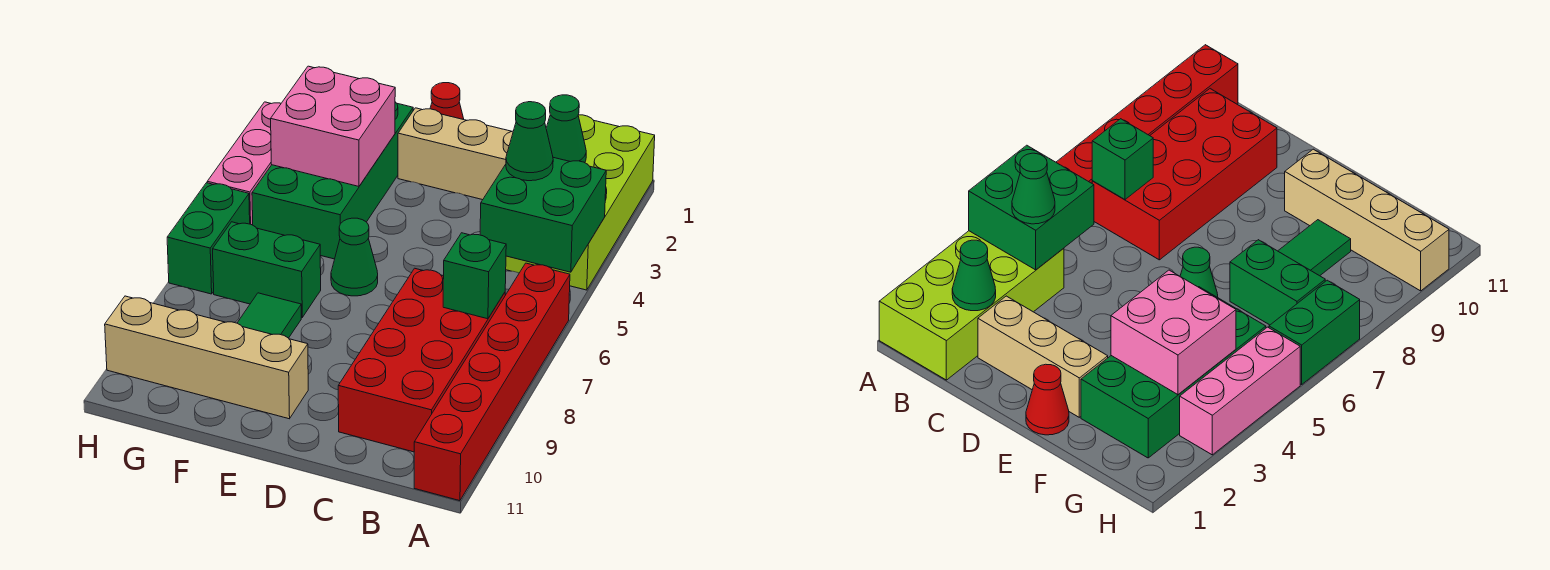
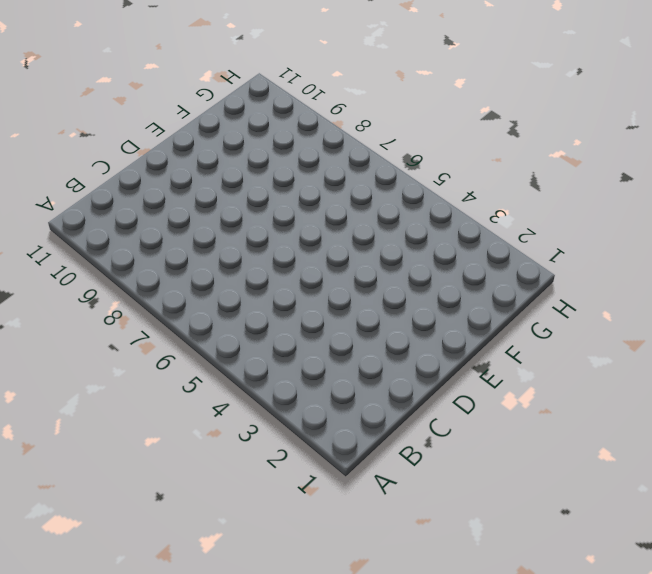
none -> lime brick A1:B4 level 1
none -> red brick A6:A11 level 1
none -> red brick B7:C10 level 1

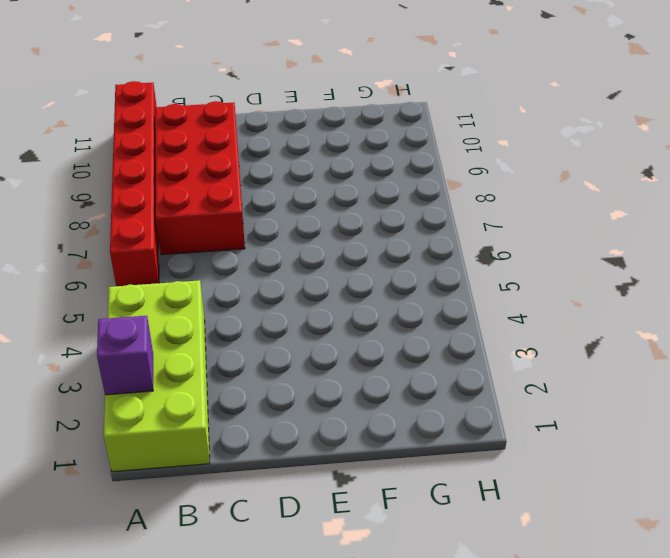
purple brick A2 level 2 -> none
none -> tan brick C2:E2 level 1
none -> red cone E1 level 1
none -> green cone E6 level 1

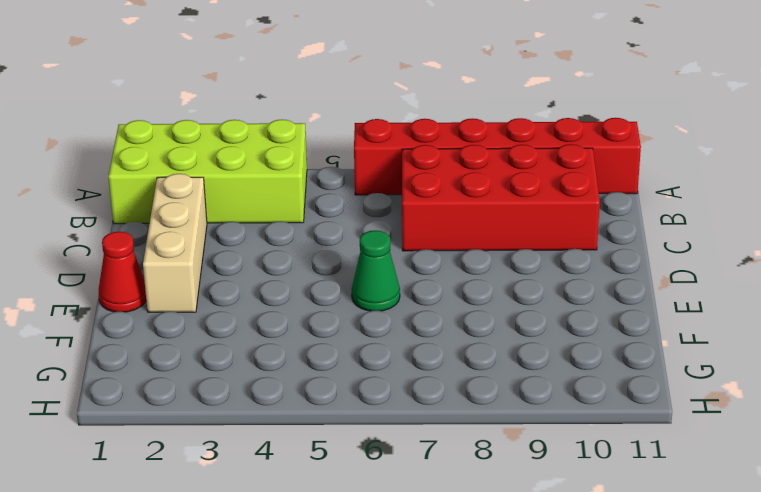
none -> tan brick E10:H10 level 1
none -> green brick F2:G5 level 1
none -> green brick F7:G7 level 1

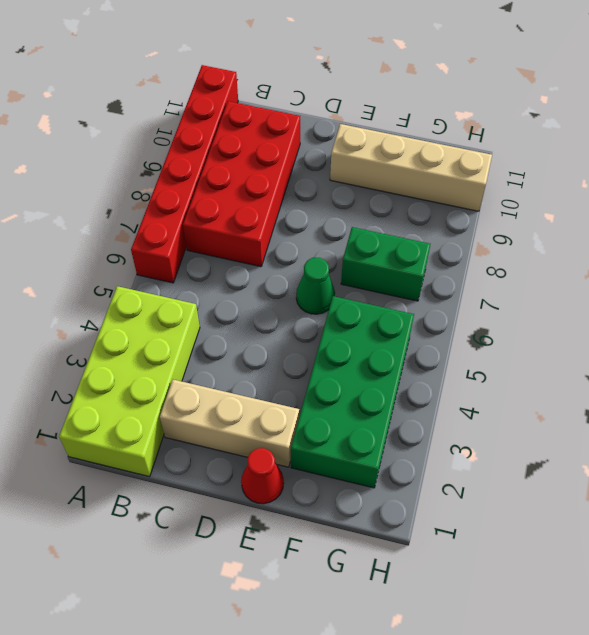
none -> green tile F8:F9 level 1
none -> pink brick H3:H5 level 1
none -> green brick H6:H7 level 1

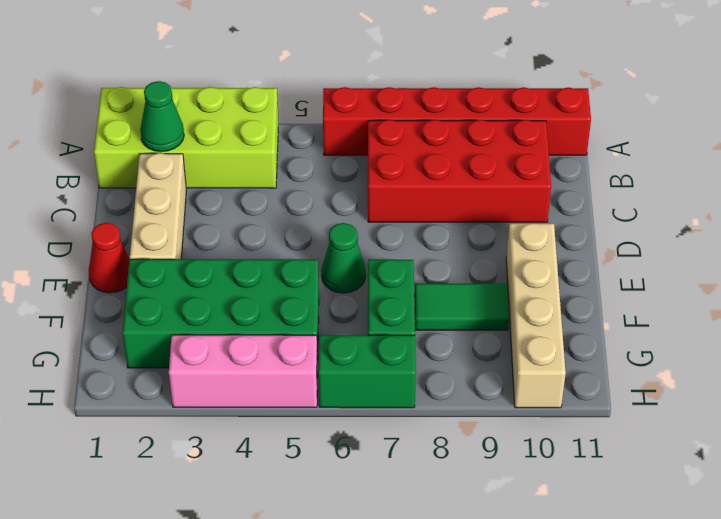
none -> green brick A4:B5 level 2
none -> green brick B7 level 2
none -> pink brick F3:G4 level 2

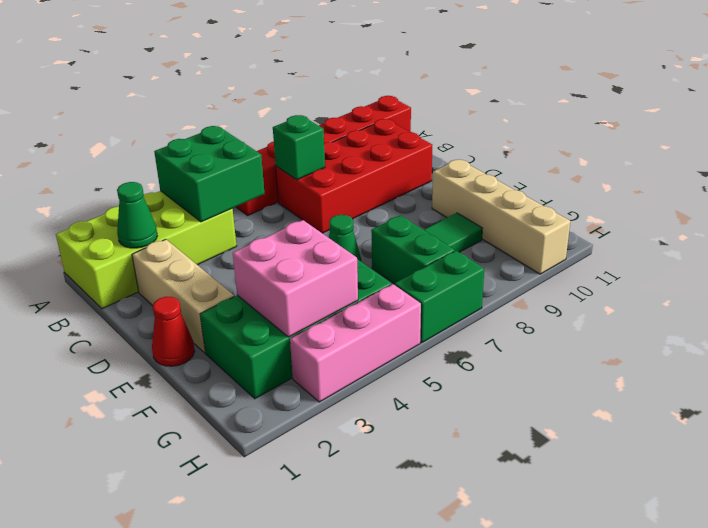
none -> green cone B4 level 3

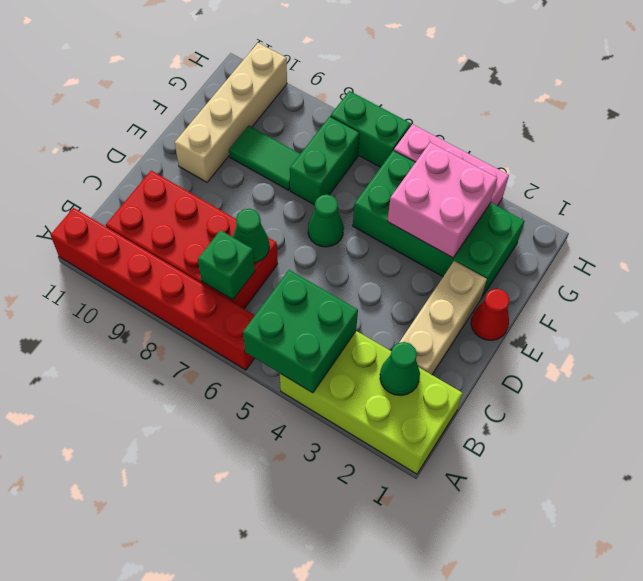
green cone C7 level 2 -> green cone B4 level 3

